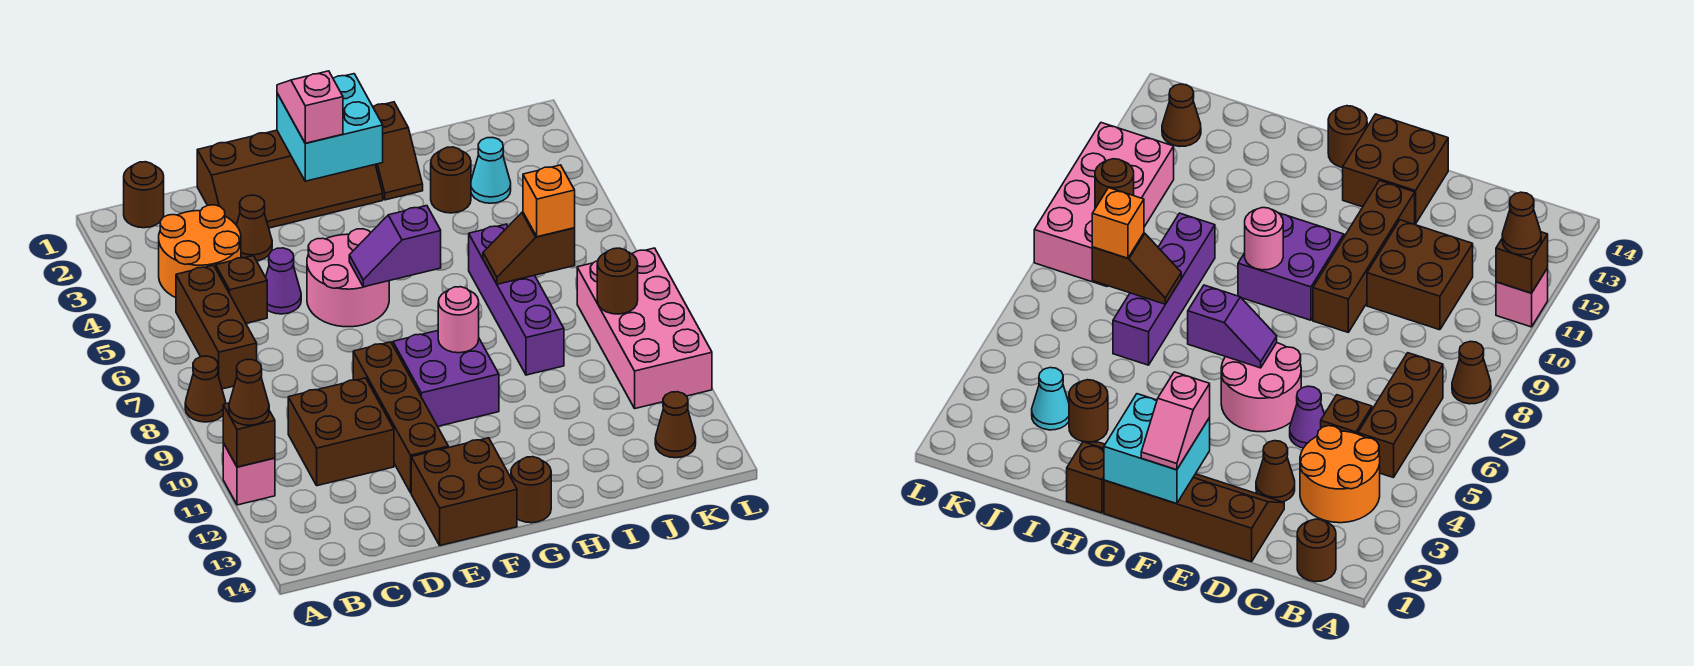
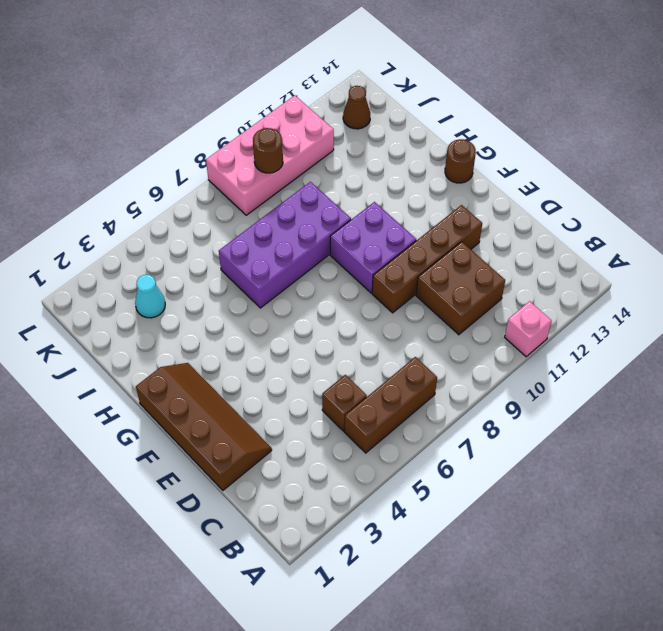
purple brick H6:I9 level 1 -> purple brick I6:I9 level 1
none -> brown cone A8 level 1
none -> brown round brick B1 level 1
none -> orange round brick B3:C4 level 1
none -> brown cone D3 level 1

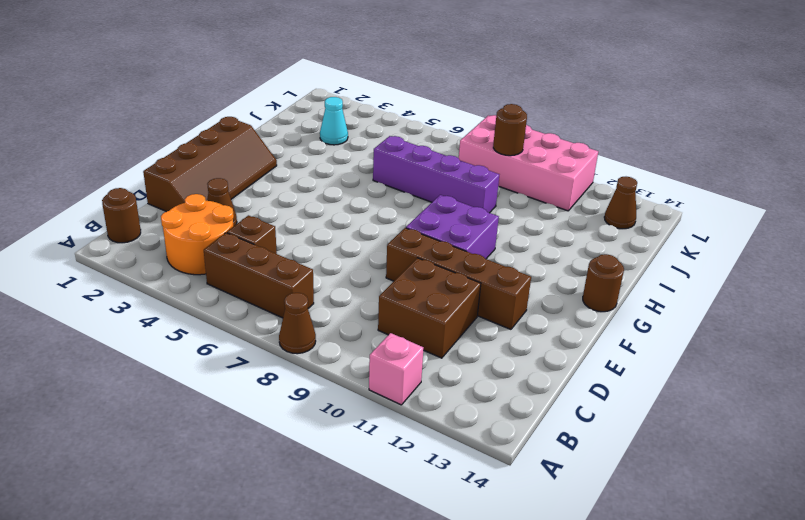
none -> purple cone D5 level 1
none -> pink round brick E5:F6 level 1
none -> brown brick E13:F14 level 1
none -> brown slope H1:H2 level 1 top 1

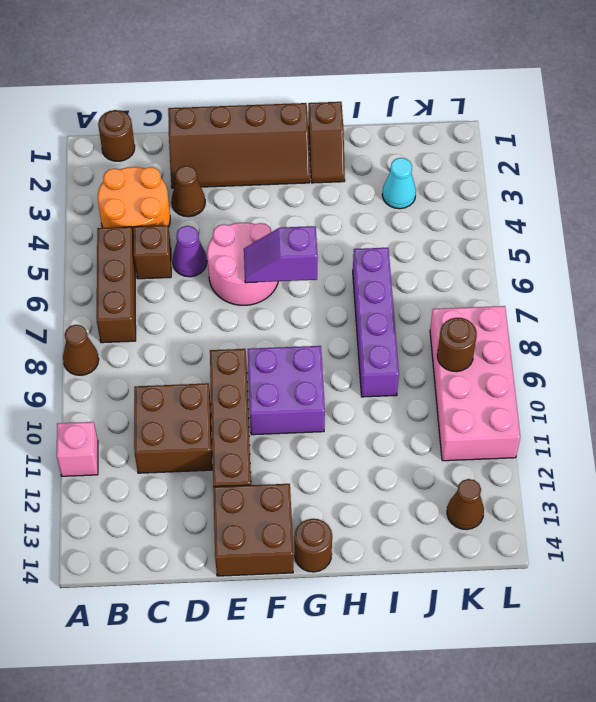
none -> brown round brick I3 level 1
none -> brown brick A11 level 2
none -> cyan brick F1:G2 level 2
none -> pink round brick G9 level 2

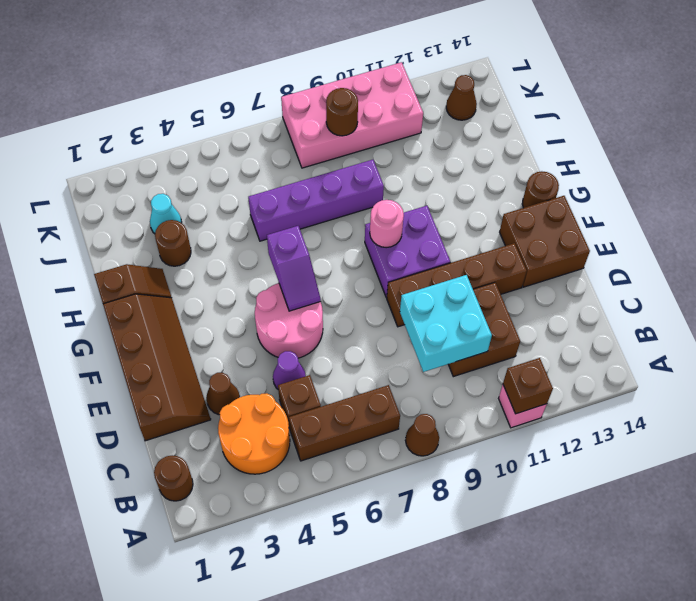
cyan brick C9:D10 level 2 -> cyan brick F1:G2 level 2
none -> brown slope I7:J7 level 2 top J
none -> brown cone A11 level 3
none -> pink slope F1:F2 level 3 top 2
none -> orange brick J7 level 3

